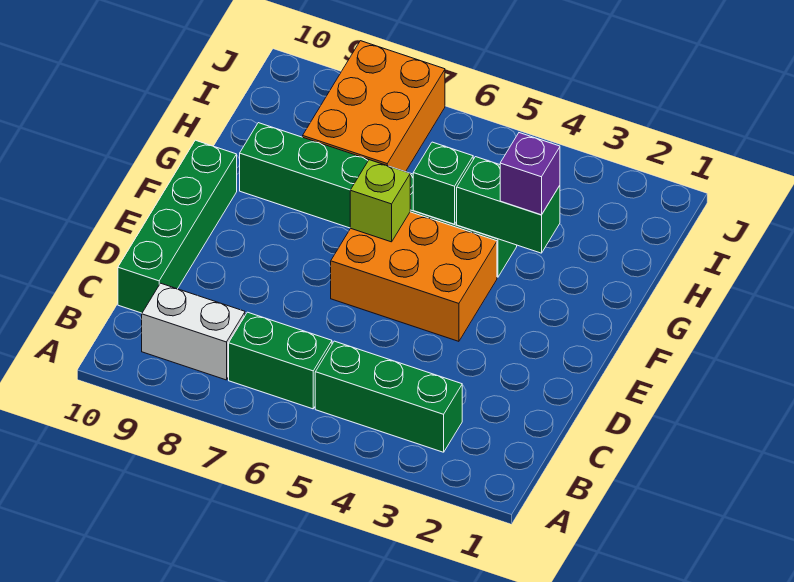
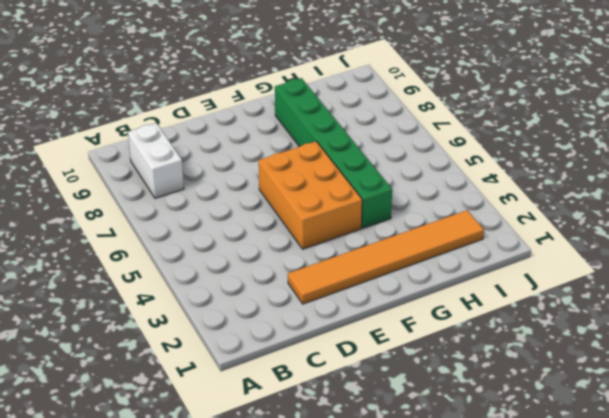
orange tile D2:I2 level 1 -> none
none -> green brick B3:B5 level 1
none -> green brick B6:B7 level 1

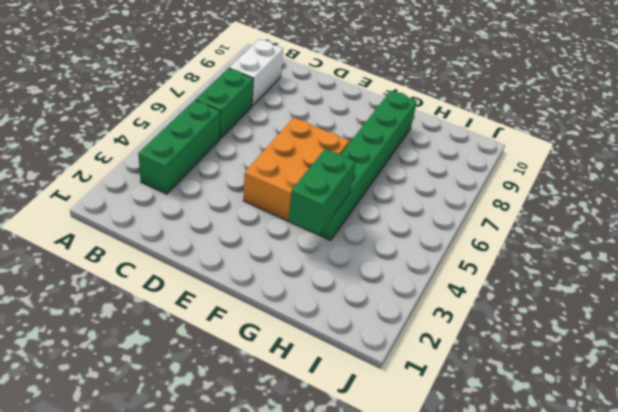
none -> green brick C10:F10 level 1
none -> orange brick H7:J8 level 1

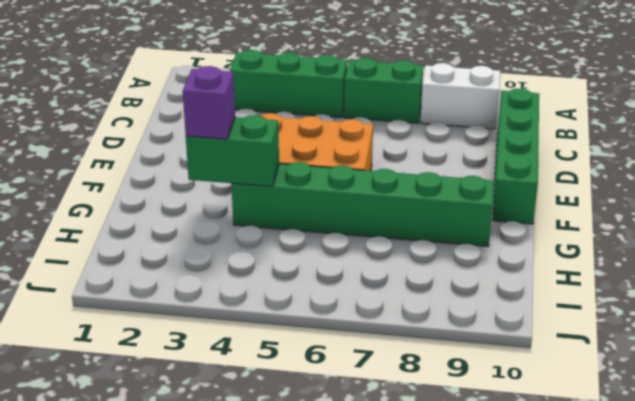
none -> orange brick H7:J8 level 1
none -> lime brick F6 level 2

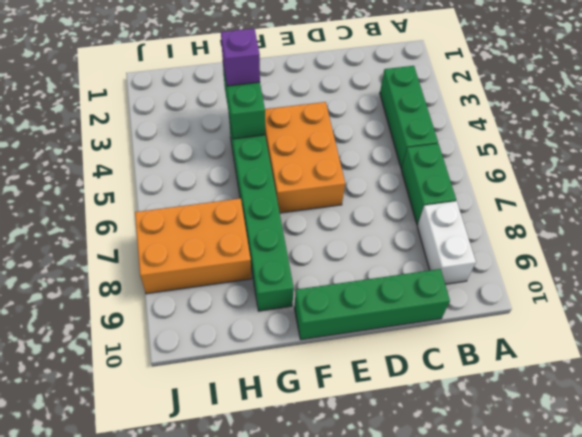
none -> lime brick F6 level 2
none -> green brick G5 level 2

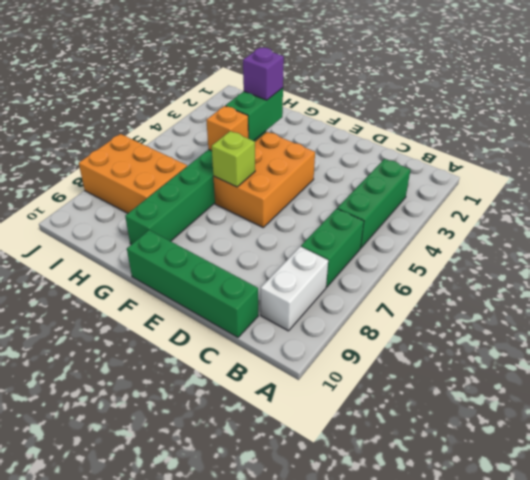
orange brick G5 level 2 -> green brick G5 level 2

